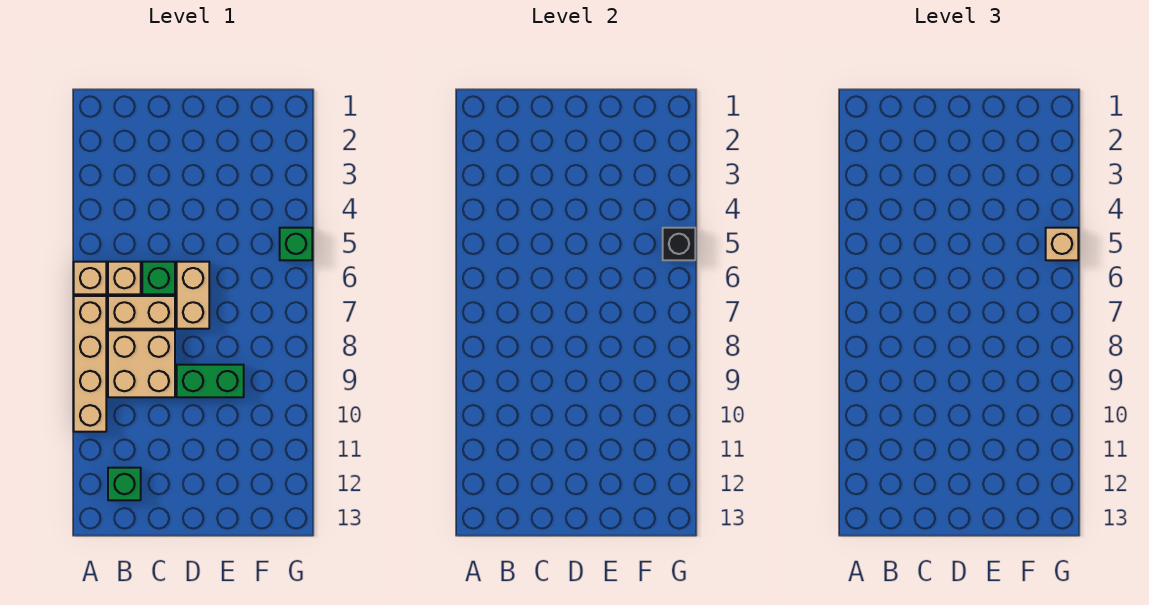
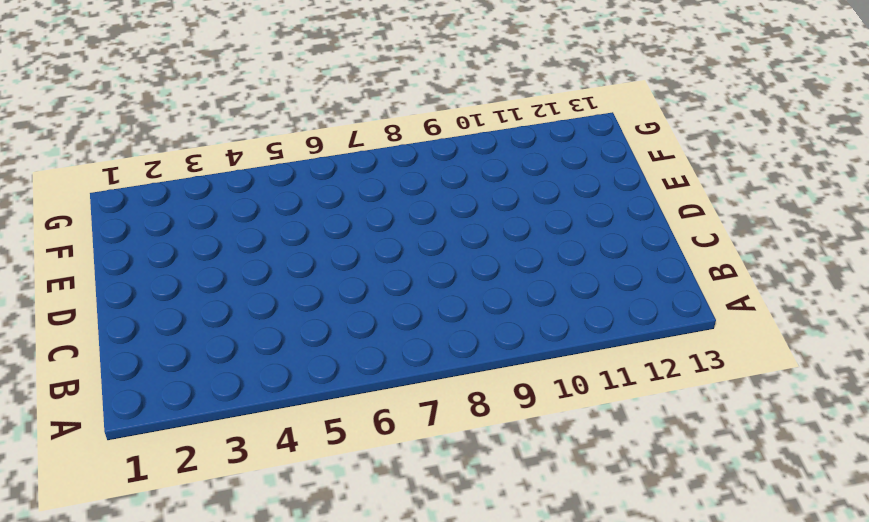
none -> tan brick A6 level 1
none -> tan brick A7:A10 level 1
none -> tan brick B6 level 1

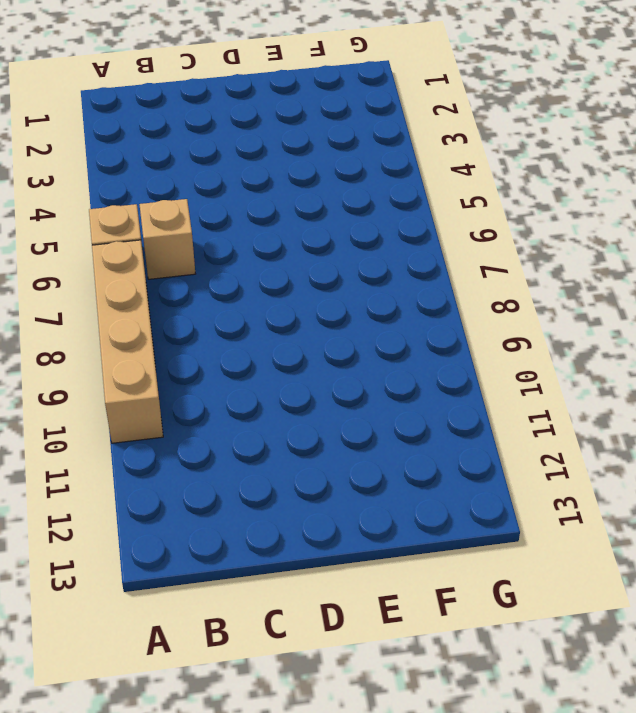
none -> tan brick B7:C7 level 1
none -> tan brick B8:C9 level 1
none -> green brick B12 level 1

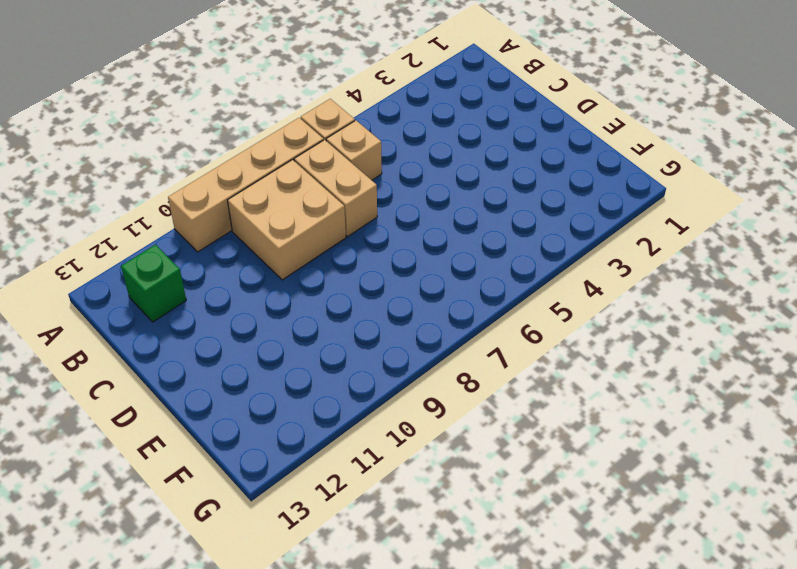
none -> green brick C6 level 1
none -> tan brick D6:D7 level 1
none -> green brick D9:E9 level 1

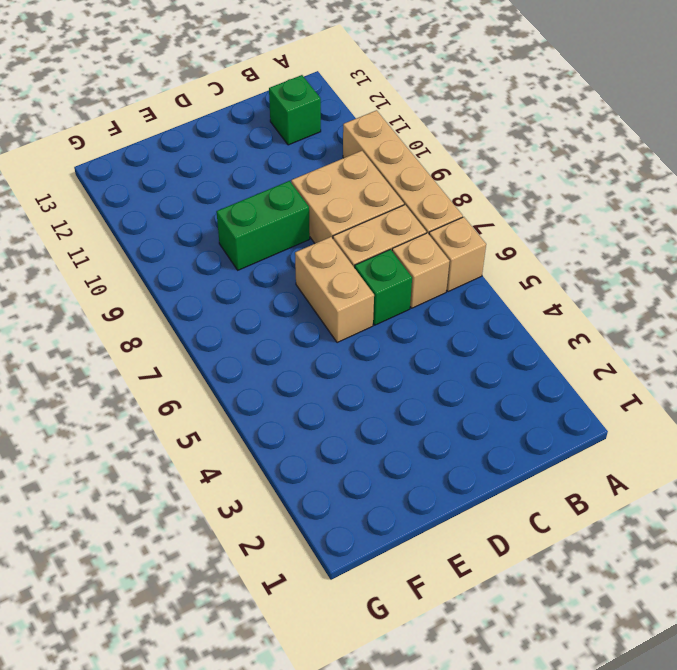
none -> green brick G5 level 1
none -> black brick G5 level 2
none -> tan brick G5 level 3

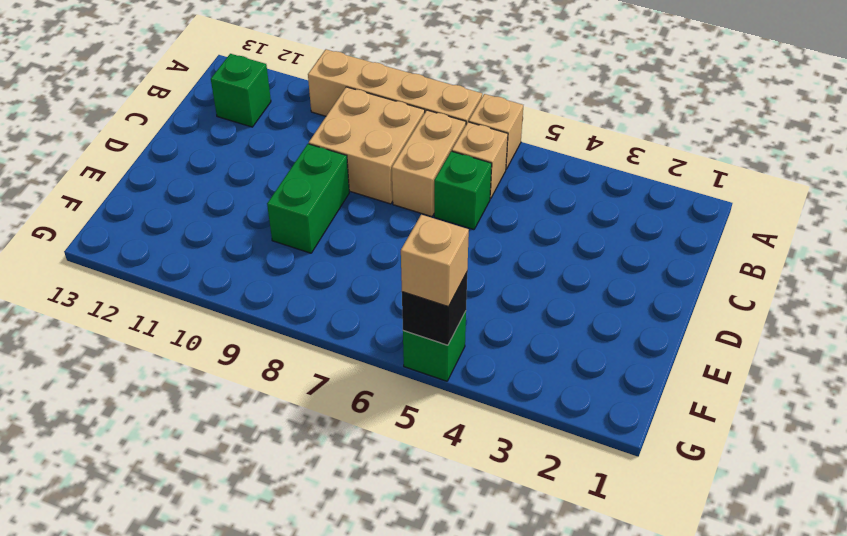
none -> tan brick D6:D7 level 1

